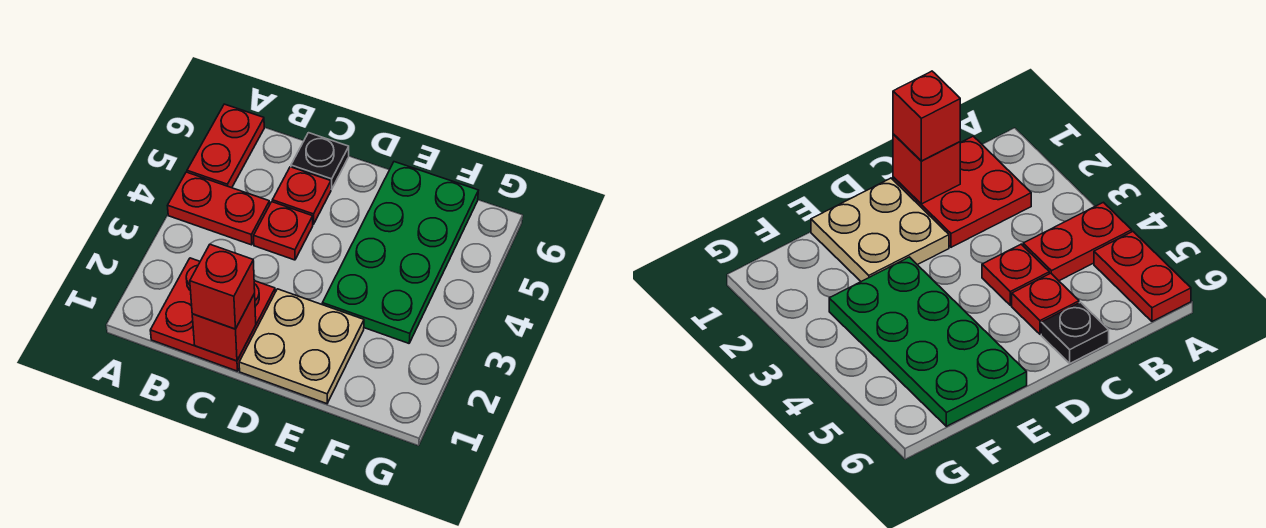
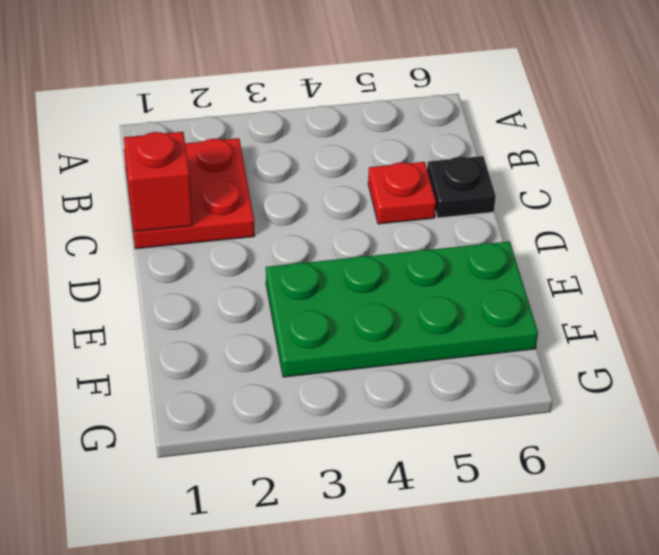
none -> red plate A4:B4 level 1
none -> red plate A5:A6 level 1

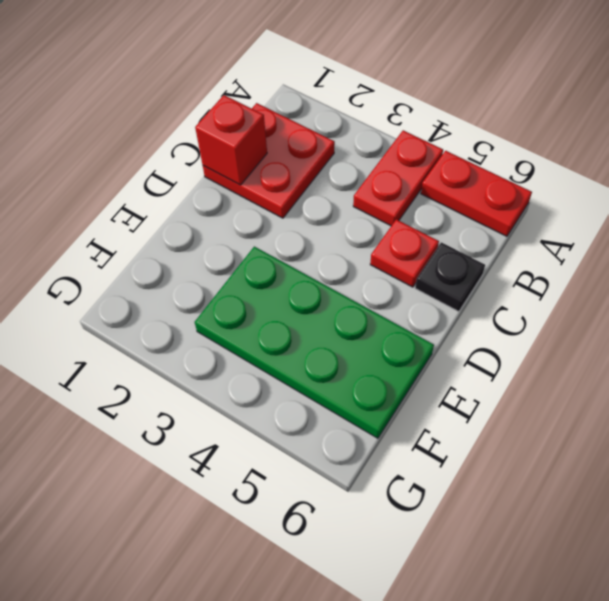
none -> red plate C4 level 1
none -> tan plate D1:E2 level 1

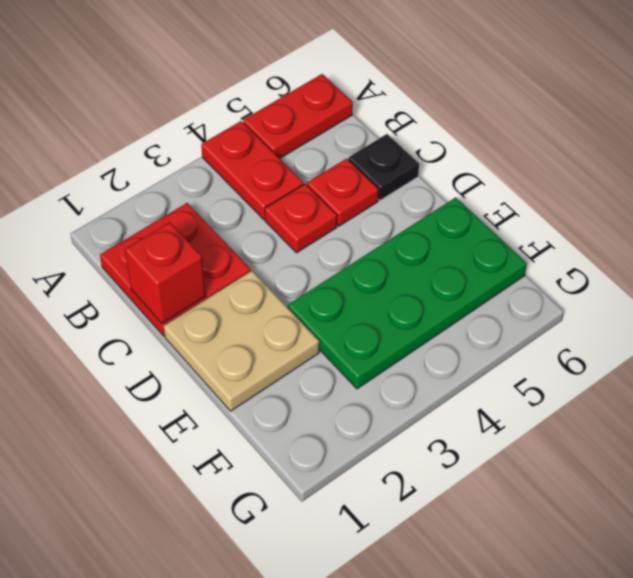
none -> red brick C1 level 3

